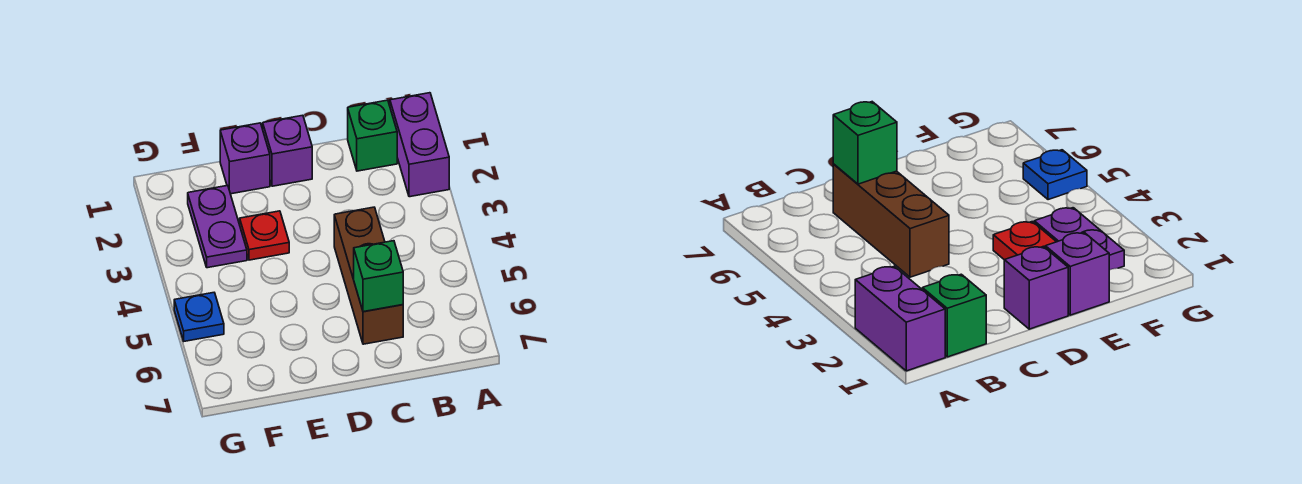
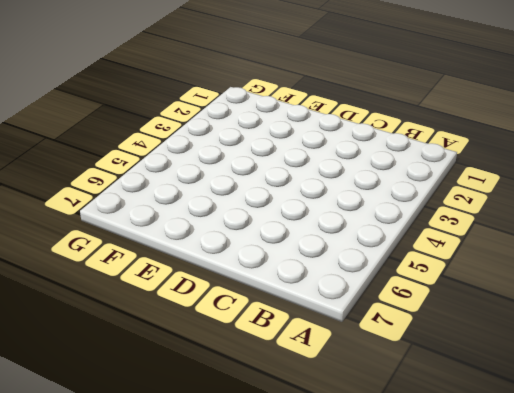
none -> purple brick A1:A2 level 1
none -> green brick B1 level 1

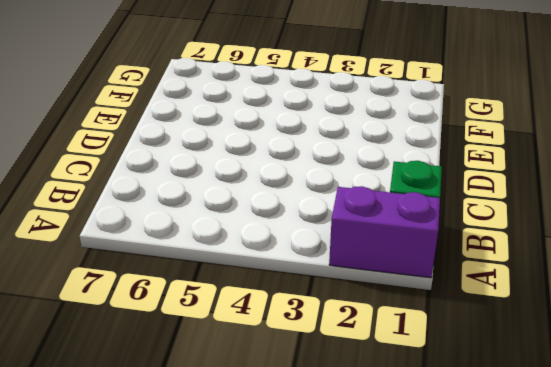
none -> brown brick C4:C6 level 1
none -> purple brick D1 level 1

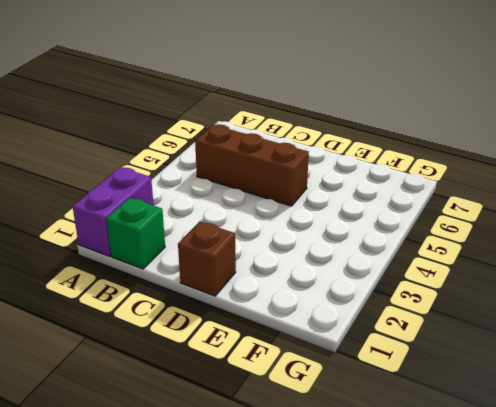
brown brick B5:D5 level 1 -> brown brick C4:C6 level 1
brown brick D1 level 1 -> purple brick D1 level 1
none -> purple brick E1 level 1
none -> red plate E3 level 1

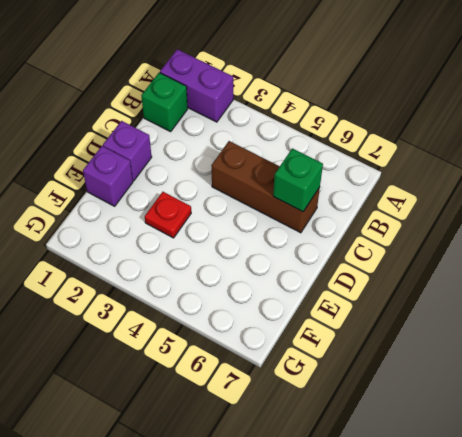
none -> purple plate F2:F3 level 1
none -> blue plate G5 level 1

